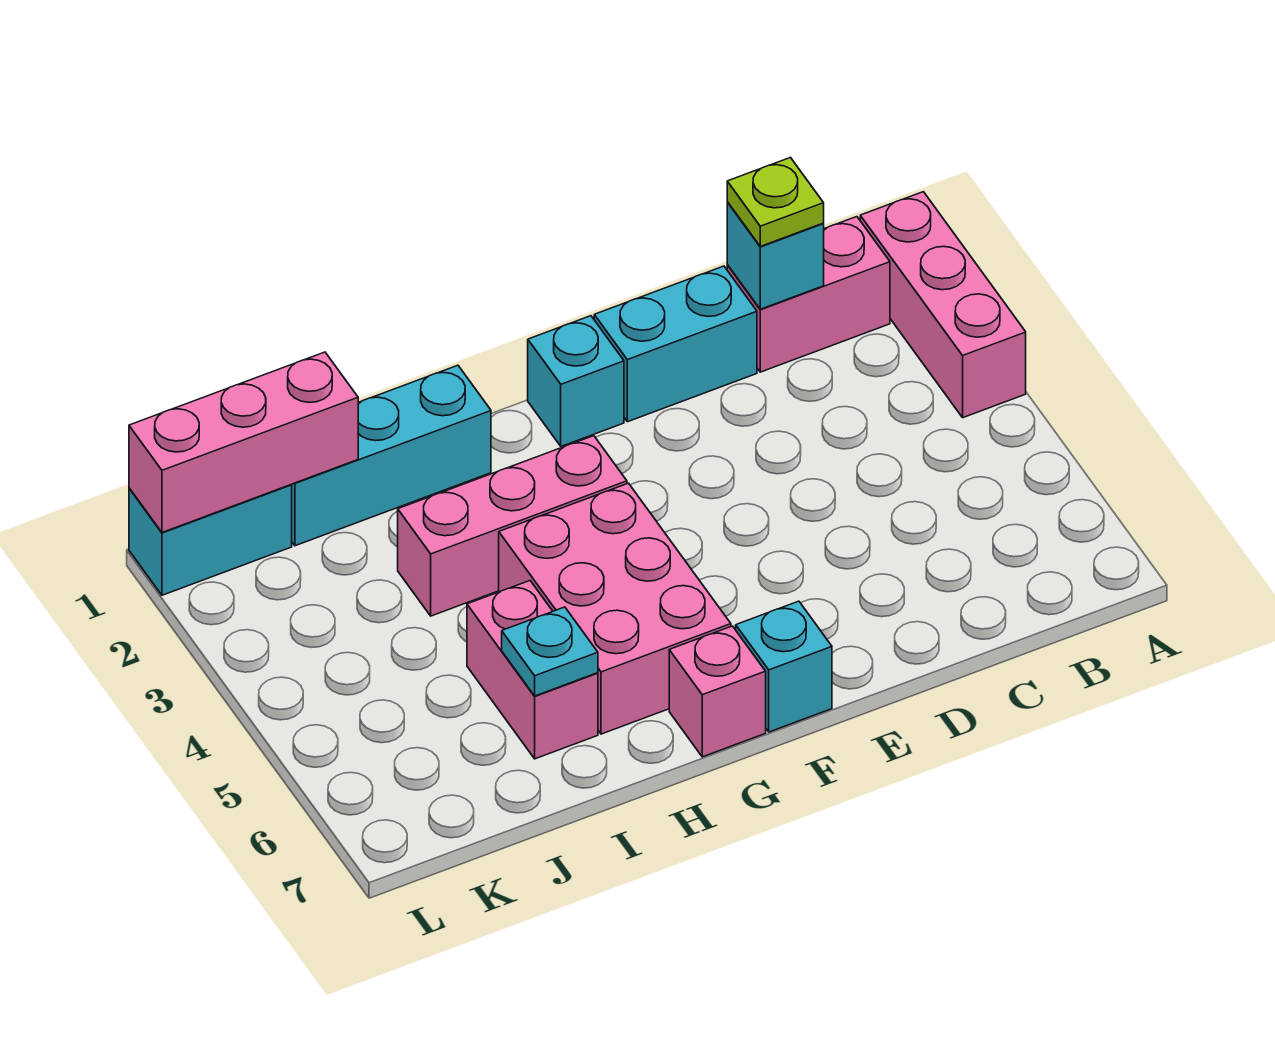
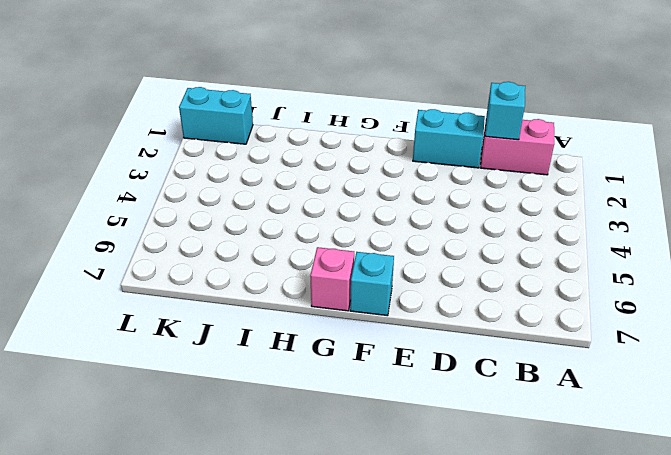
none -> pink brick A1:A3 level 1
none -> cyan brick F1 level 1
none -> pink brick G3:I3 level 1

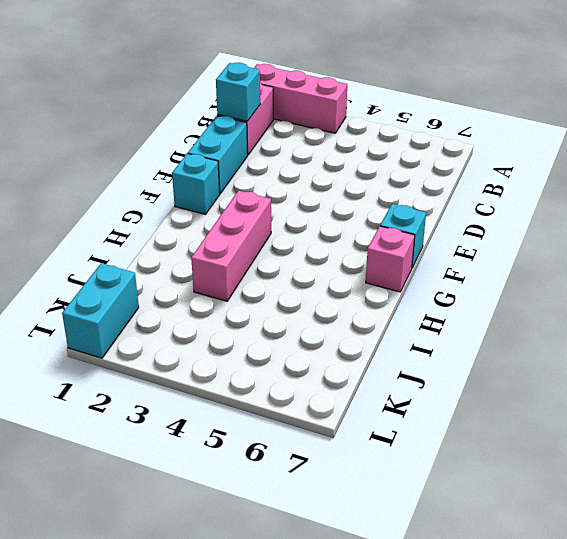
none -> pink brick G4:H6 level 1
none -> cyan brick H1:J1 level 1
none -> pink brick I5:I6 level 1

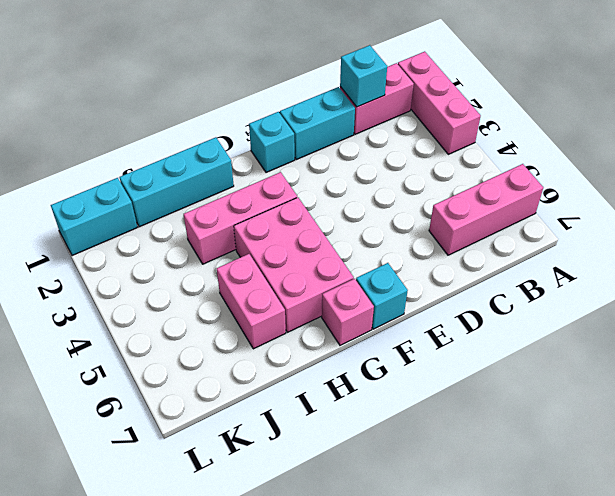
pink brick A6:C6 level 1 -> pink brick J1:L1 level 2
none -> cyan plate I6 level 2
none -> lime plate C1 level 3

